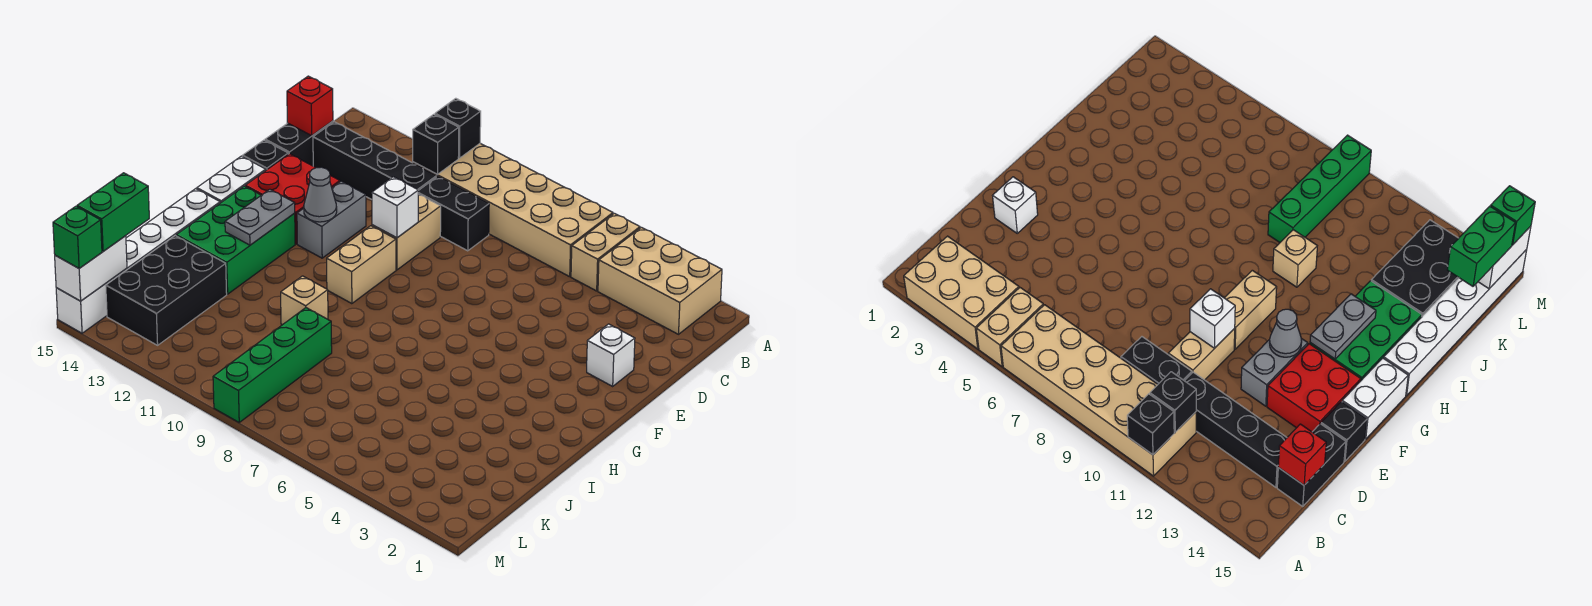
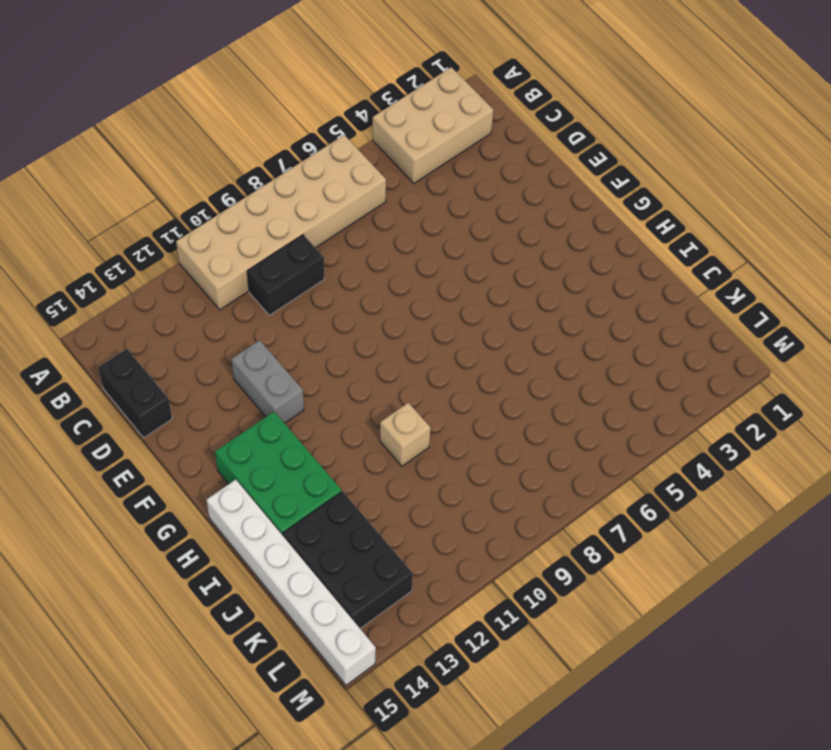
none -> tan brick A5:B5 level 1
none -> black brick C11:C14 level 1
none -> tan brick D10:E10 level 1

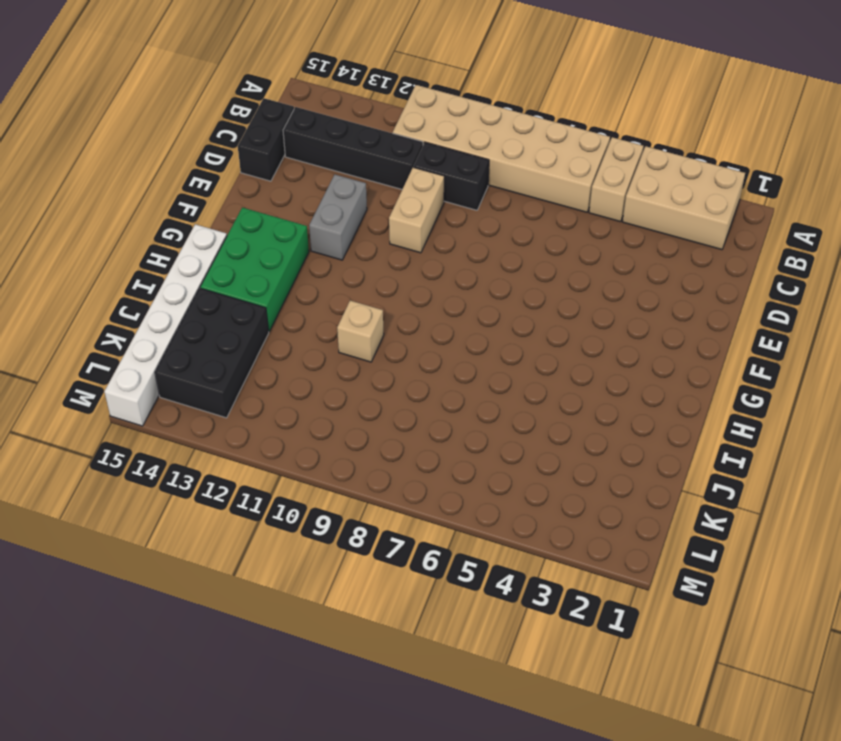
none -> white brick E2 level 1
none -> red brick E13:F14 level 1
none -> black brick E15 level 1

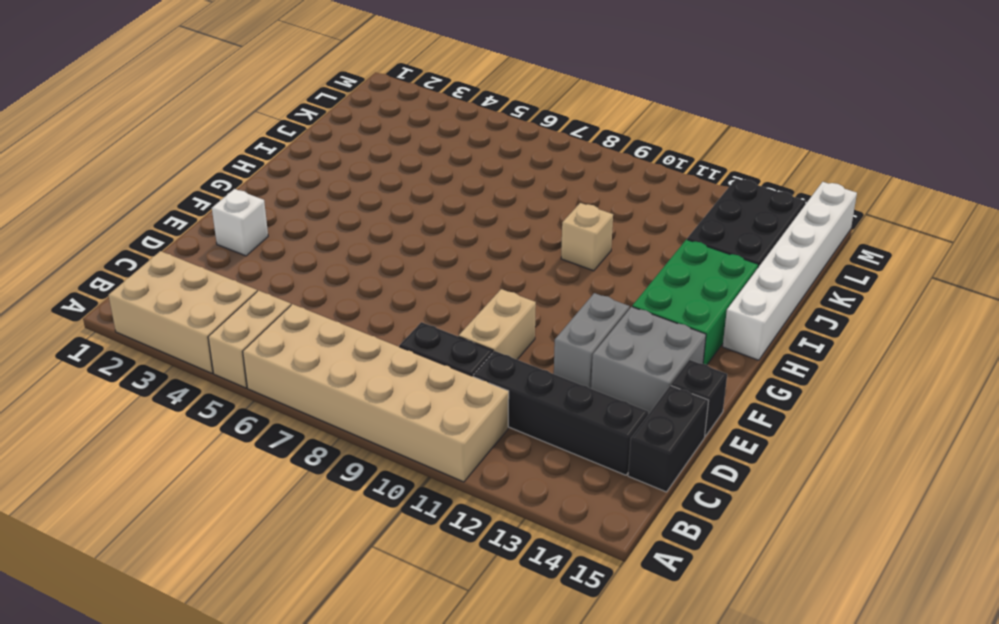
grey brick E13:F14 level 1 -> red brick E13:F14 level 1
none -> tan brick F10:G10 level 1
none -> white brick F15:G15 level 1
none -> green brick J9:M9 level 1

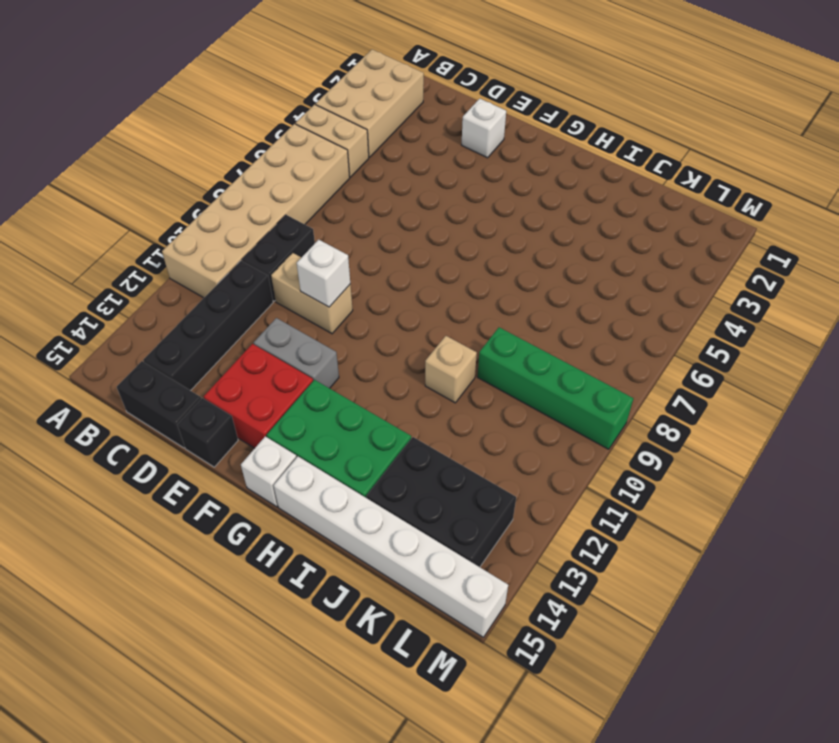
white brick G15 level 1 -> white brick F15:G15 level 1
none -> tan brick F10:G10 level 1
none -> black brick A11 level 2
none -> black brick B11 level 2

